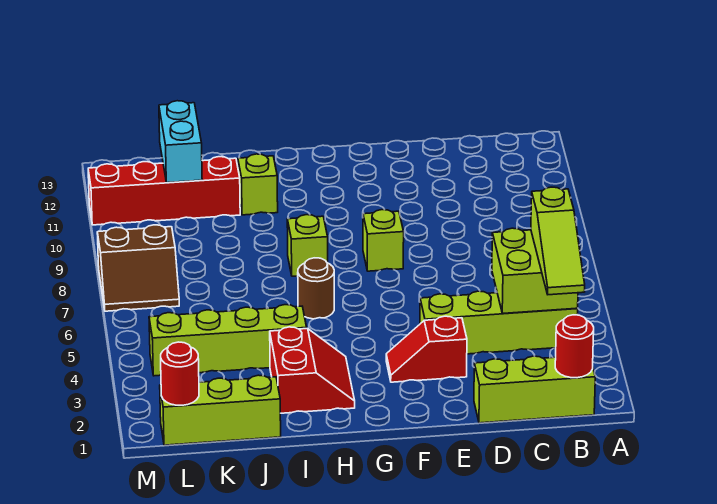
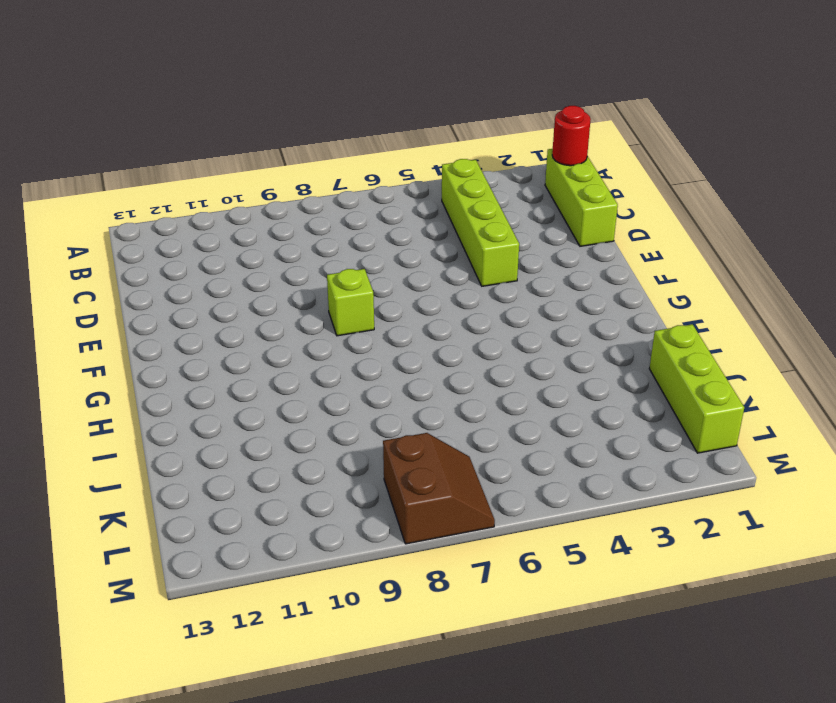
none -> red slope E3:F3 level 1 top E
none -> red slope H2:I3 level 1 top I
none -> brown round brick H6 level 1

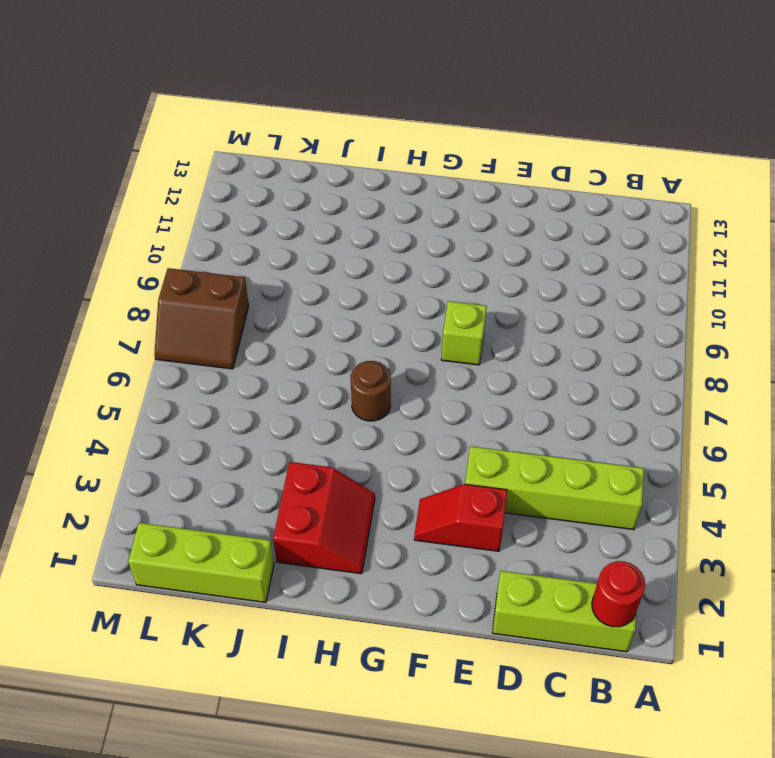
none -> lime brick H8 level 1
none -> lime brick I4:L4 level 1
none -> lime brick I11 level 1

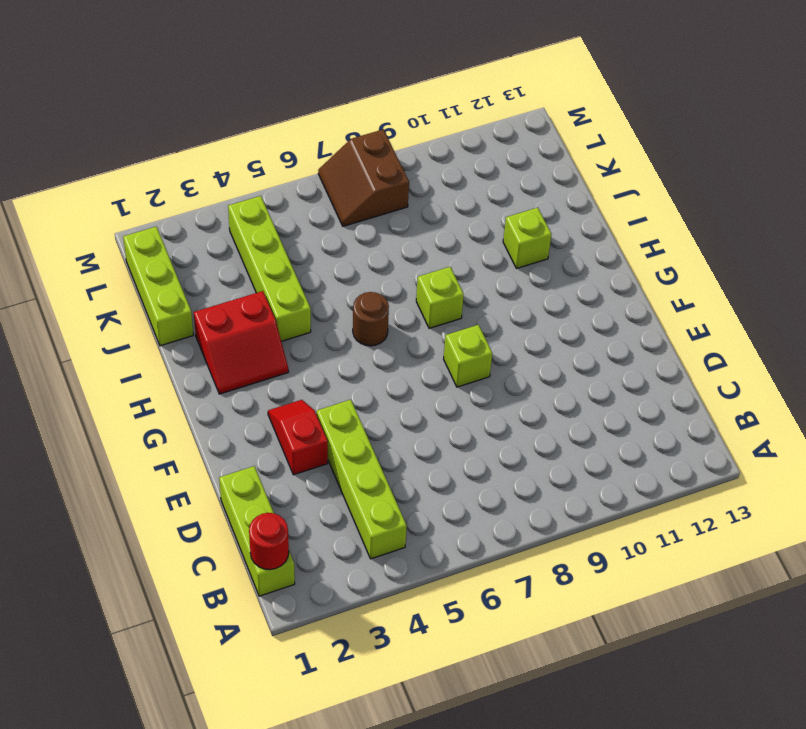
none -> red brick J11:M11 level 1
none -> lime brick B4:C5 level 2
none -> cyan brick K11:K12 level 2

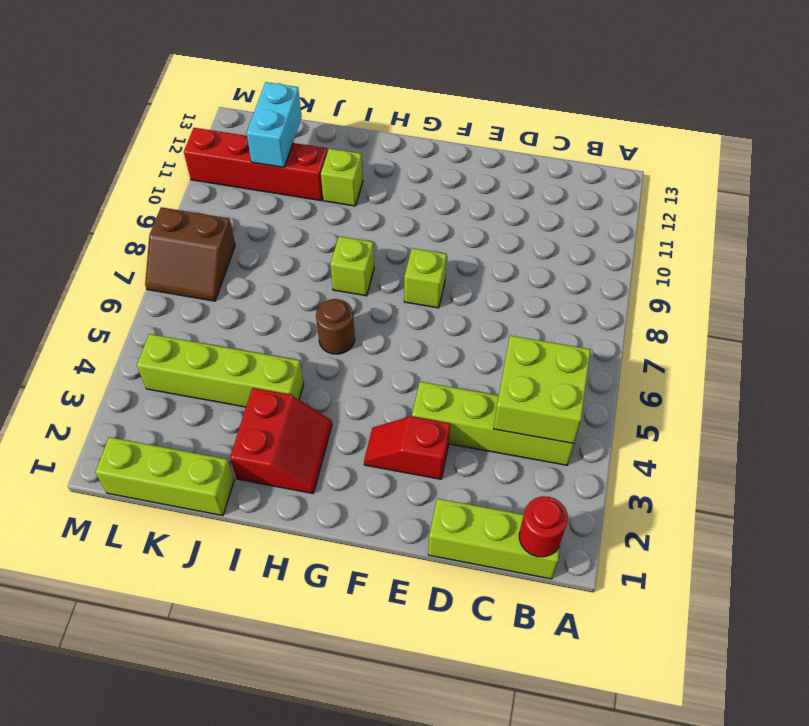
none -> red round brick L1 level 2
none -> lime slope B3:B5 level 3 top 5

